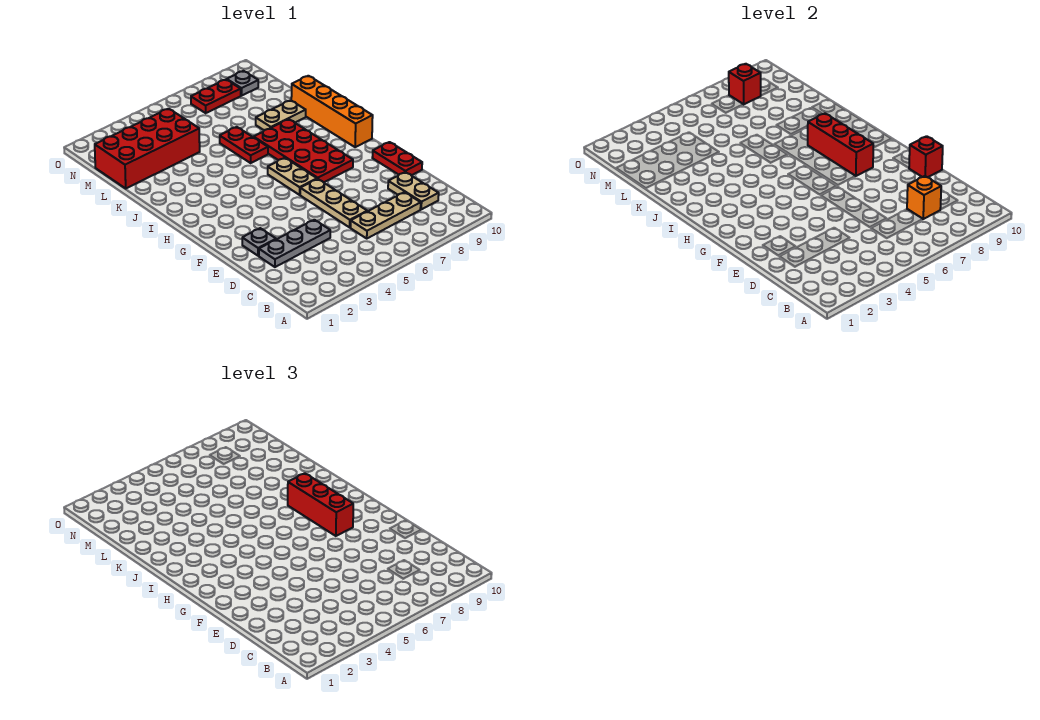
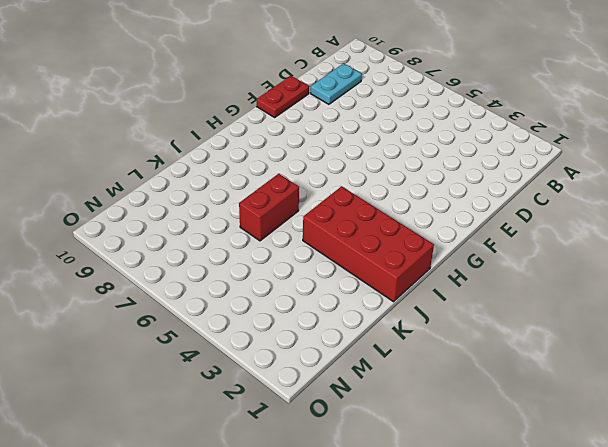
cyan plate C9:D9 level 1 -> tan plate C9:D9 level 1
red brick I1:J4 level 1 -> red brick L1:M4 level 1
red brick J6:K6 level 1 -> red plate J6:K6 level 1
none -> tan plate C6:C8 level 1
none -> grey plate D2:D4 level 1
none -> tan plate D6:F6 level 1

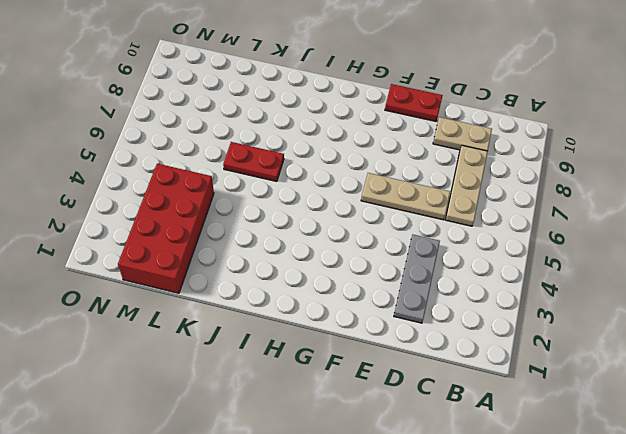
none -> grey plate E2 level 1
none -> tan plate G6:H6 level 1
none -> red plate G7:J8 level 1

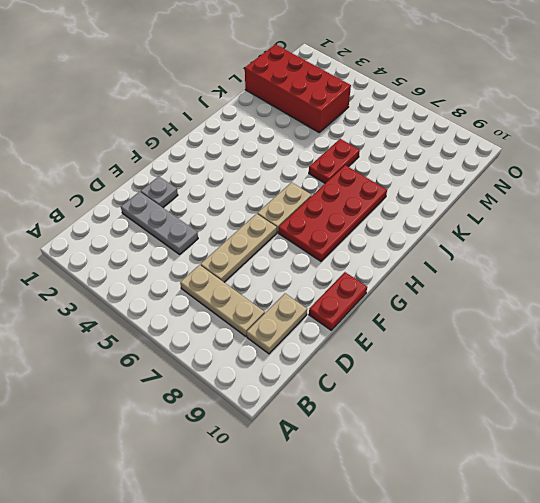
none -> orange brick H10:K10 level 1
none -> tan plate K8:K9 level 1
none -> red plate N7:N8 level 1

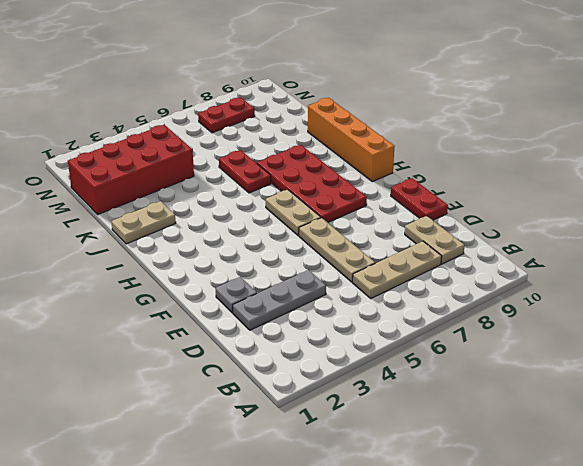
tan plate J1:J2 level 1 -> tan plate K8:K9 level 1
none -> grey plate N9 level 1
none -> orange brick C8 level 2
none -> red brick E10 level 2

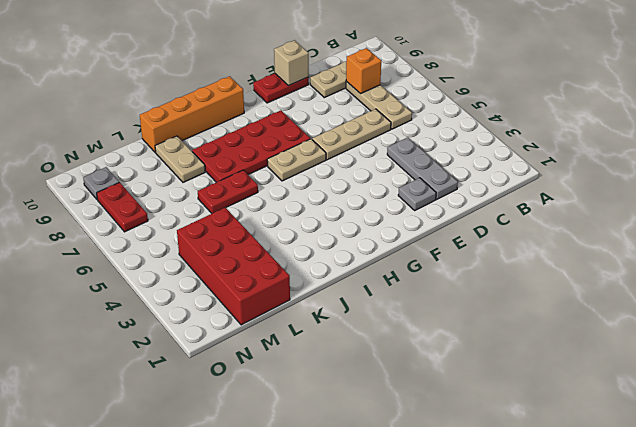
tan brick E10 level 2 -> red brick E10 level 2
none -> red brick G8:I8 level 2
none -> red brick N8 level 2
none -> red brick G8:I8 level 3

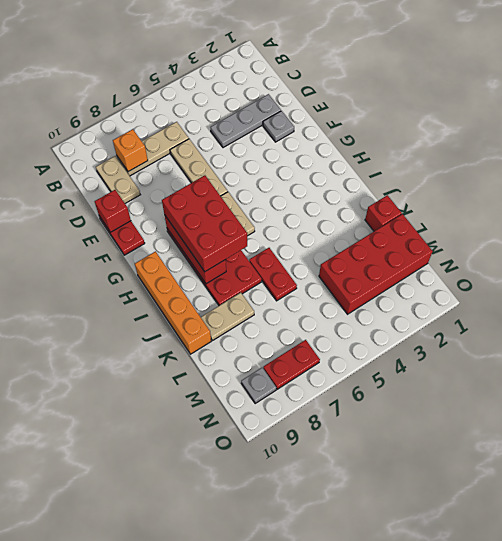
red brick G7:I8 level 3 -> red brick G8:I8 level 3
red brick K1 level 1 -> red brick N8 level 2

